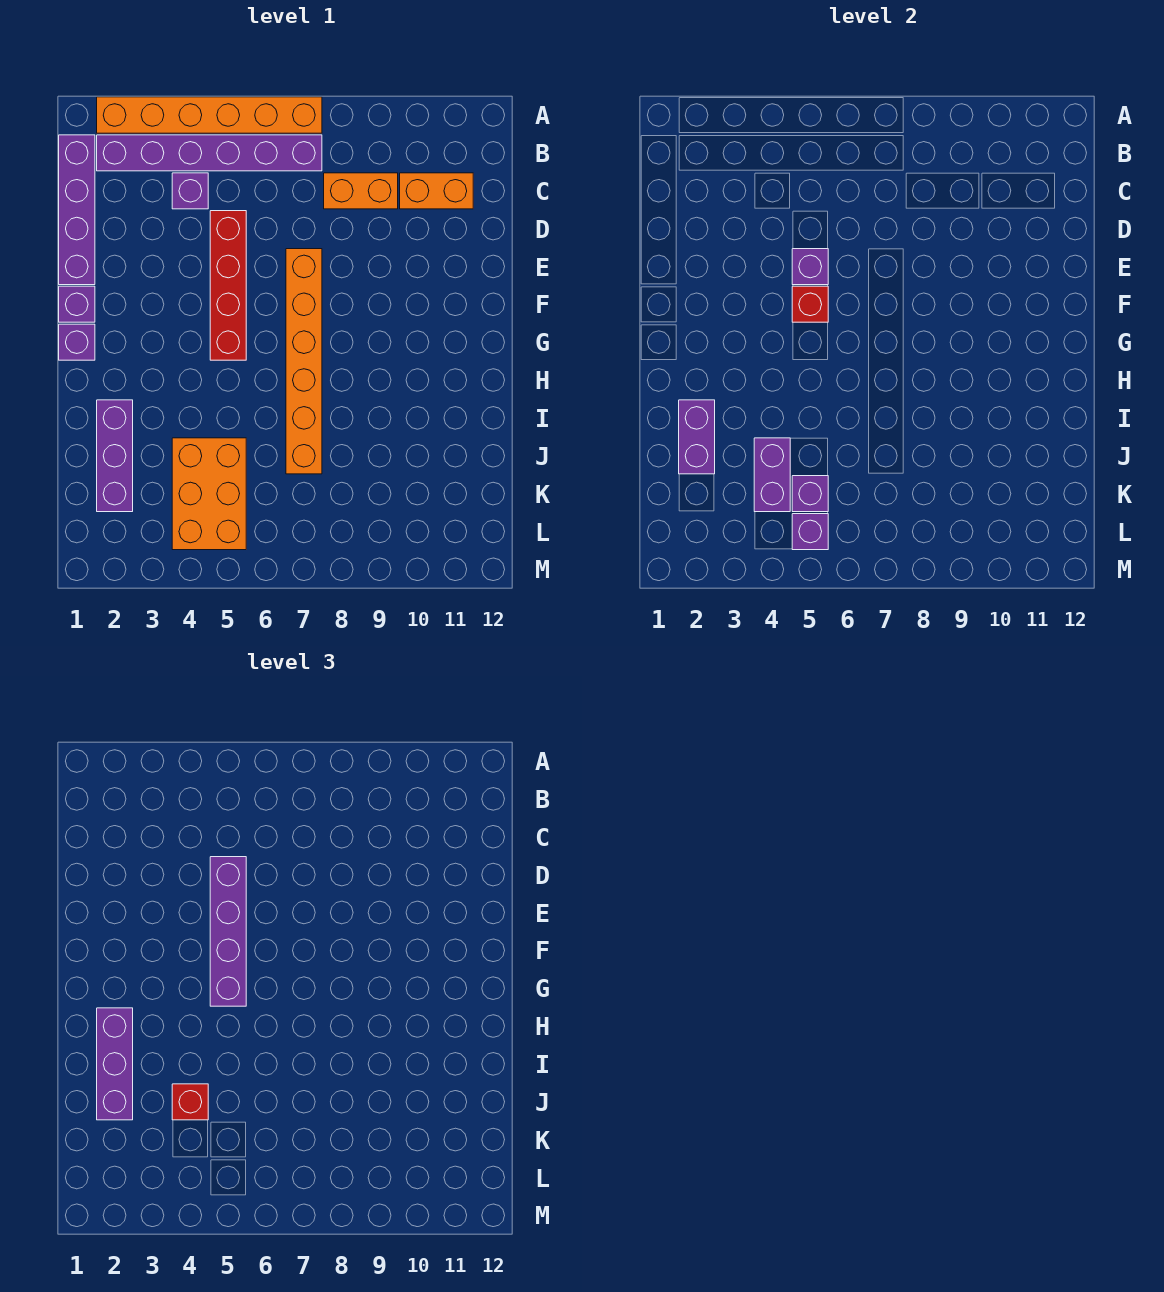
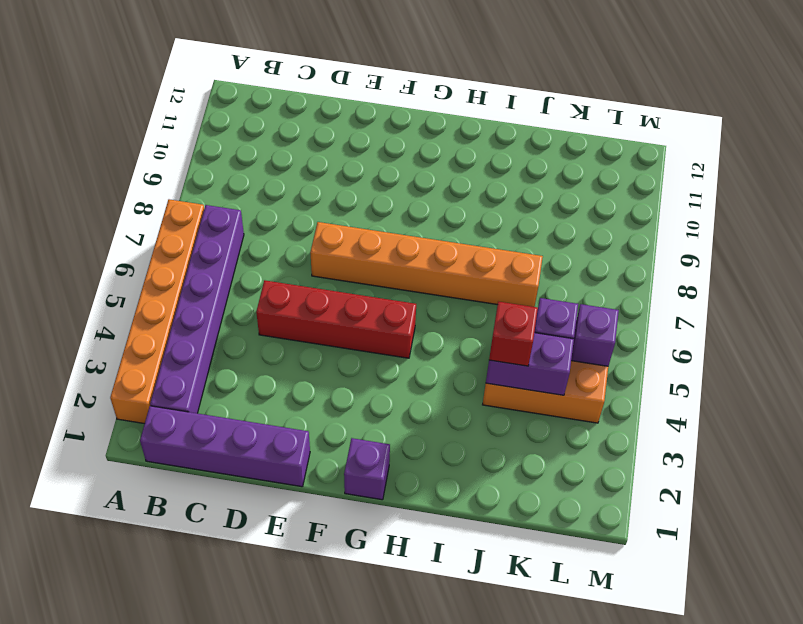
none -> purple brick C4 level 1
none -> orange brick C8:C9 level 1
none -> orange brick C10:C11 level 1

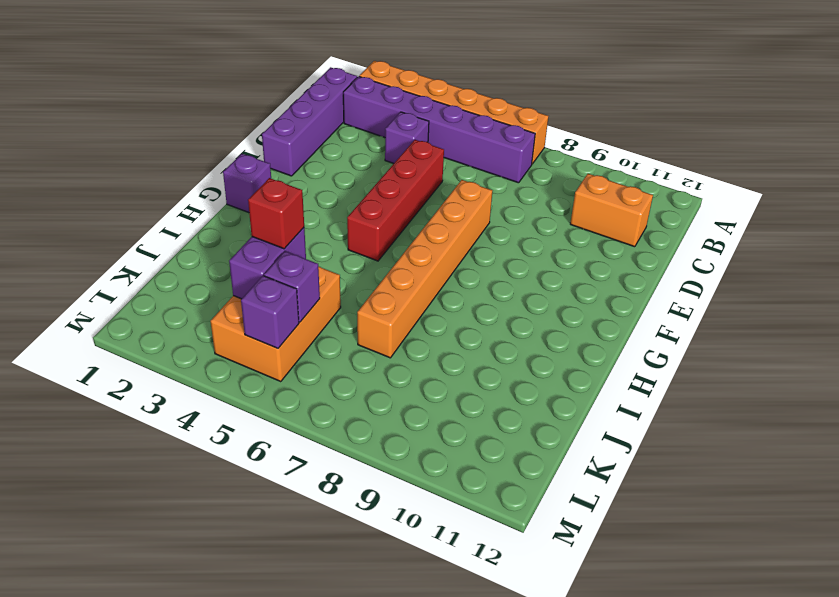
none -> orange brick C8:C9 level 1
none -> purple brick F1 level 1
none -> purple brick I2:K2 level 1

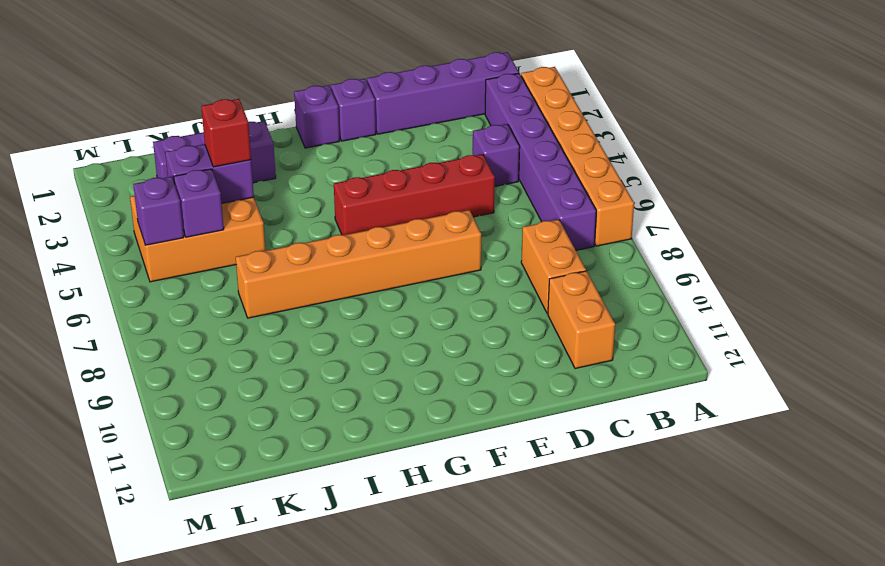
none -> purple brick E5 level 2
none -> red brick F5 level 2
none -> purple brick I2:J2 level 2

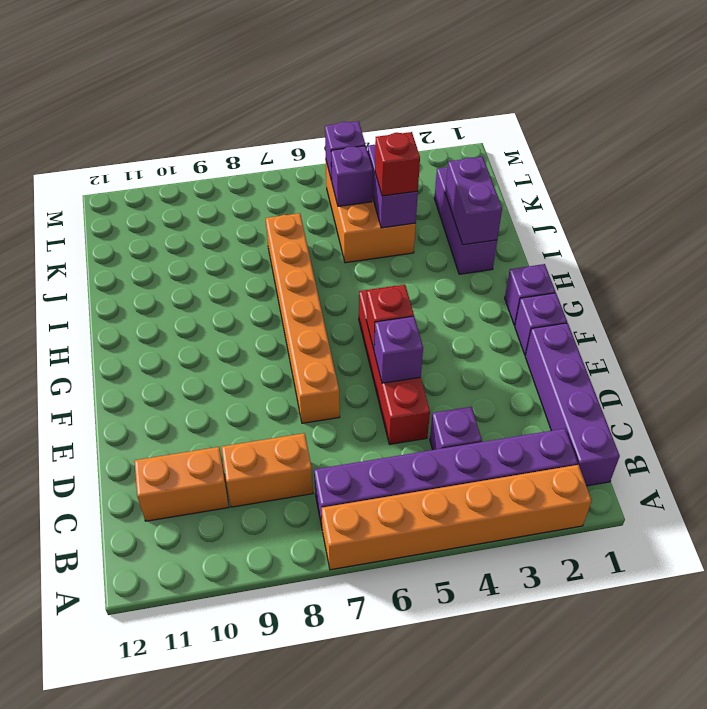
none -> purple brick D5:G5 level 3
none -> purple brick H2:J2 level 3

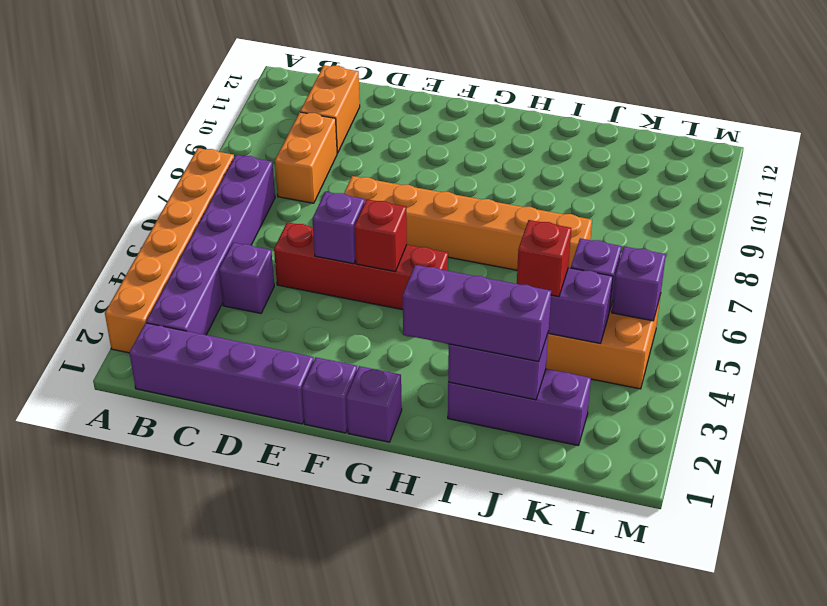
none -> purple brick D5:G5 level 3

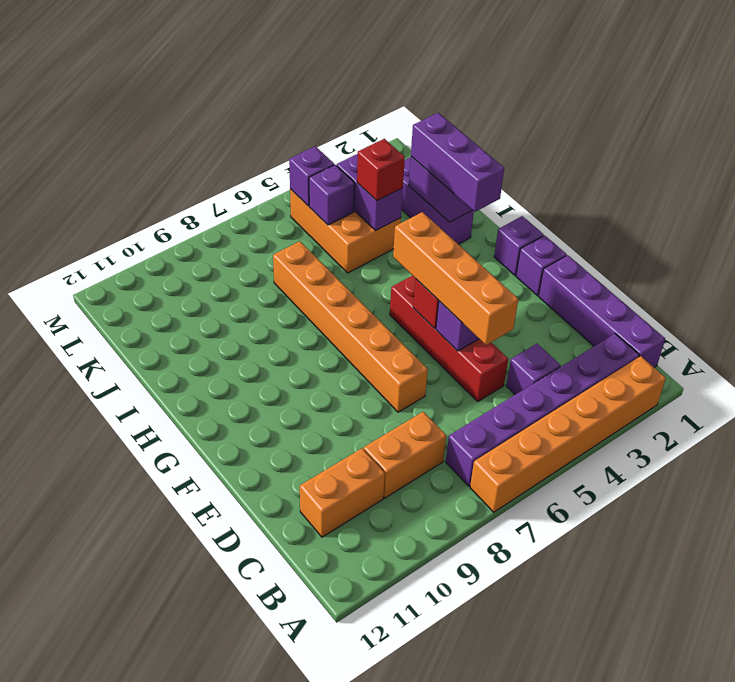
orange brick D5:G5 level 3 -> purple brick D5:G5 level 3

